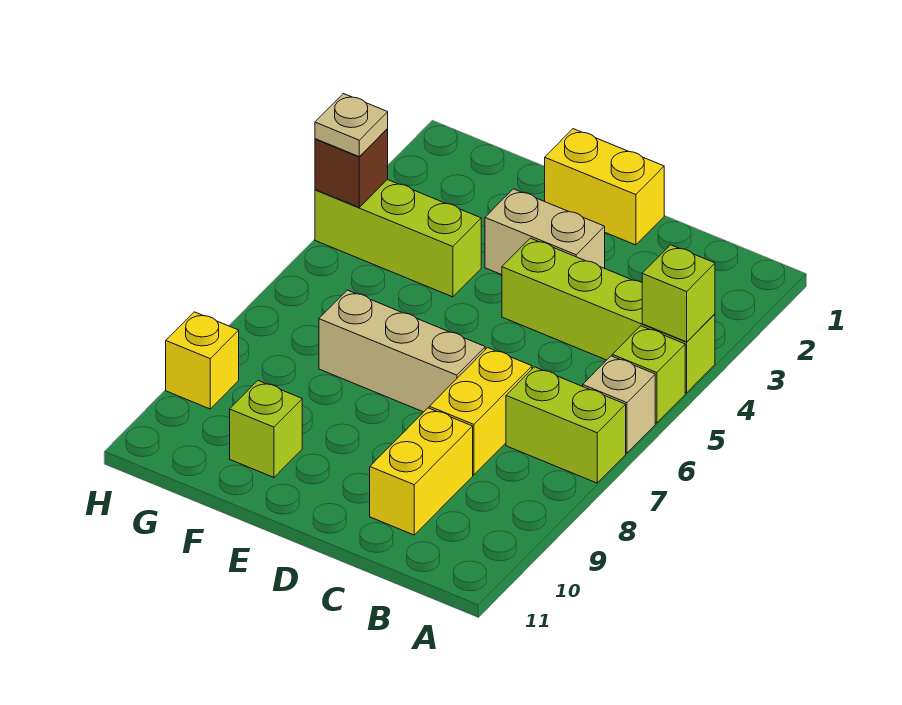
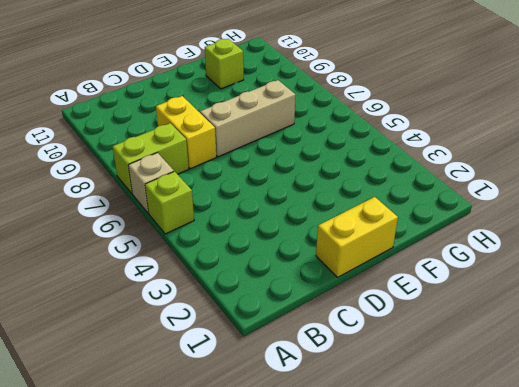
none -> lime brick A4:D4 level 1
none -> yellow brick C9:C10 level 1
none -> tan brick D3:E3 level 1

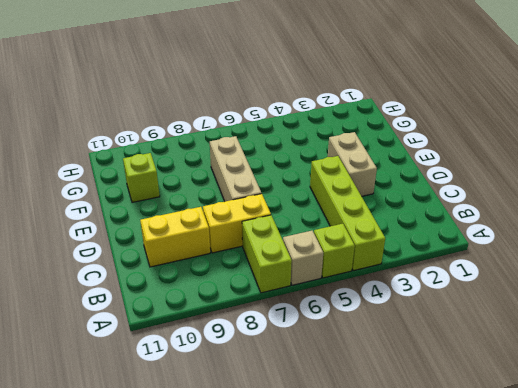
none -> yellow brick D1:E1 level 1
none -> lime brick F4:H4 level 1
none -> yellow brick H9 level 1

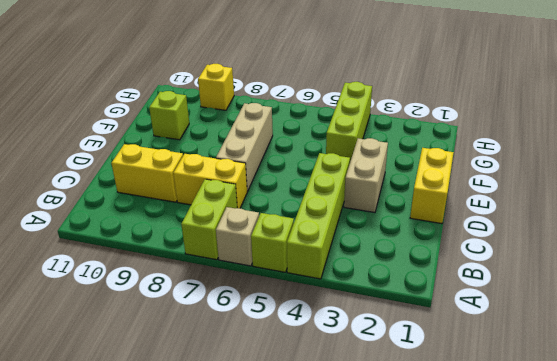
none -> lime brick A4 level 2
none -> brown brick H4 level 2
none -> tan plate H4 level 3

